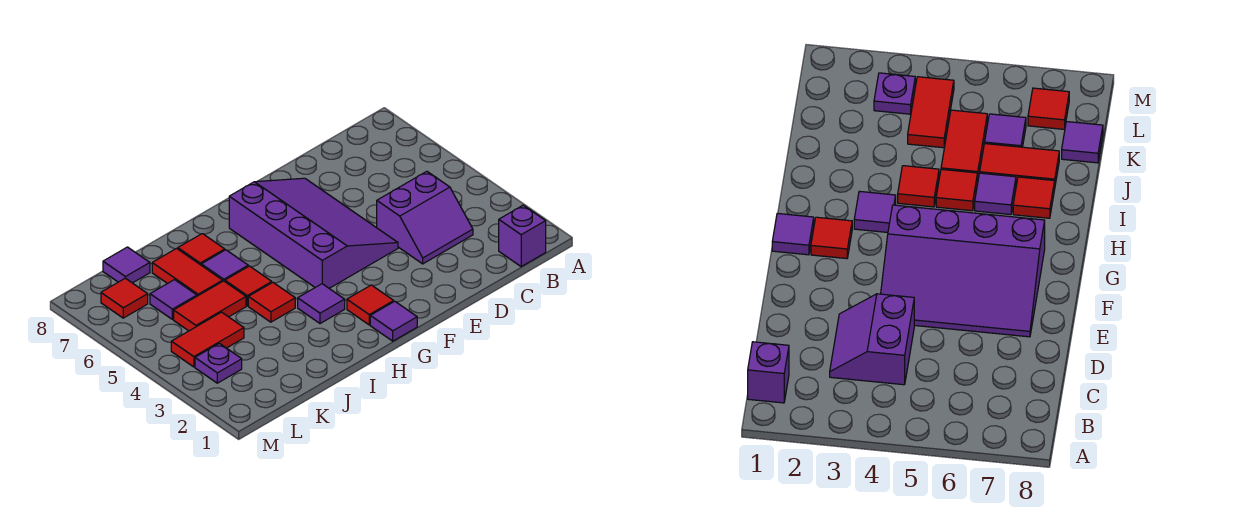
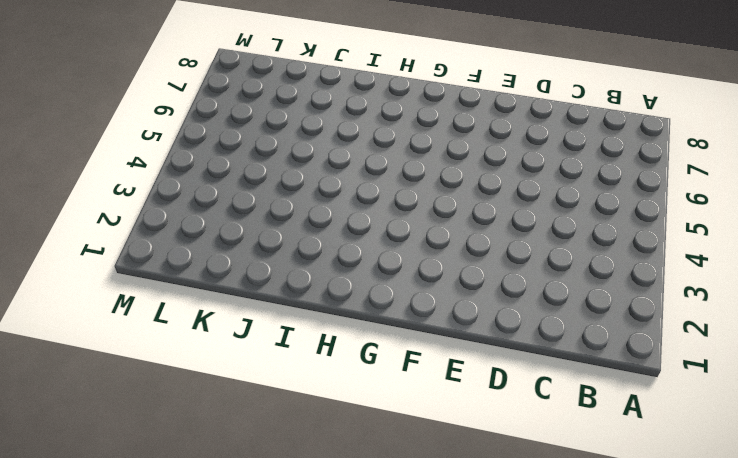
none -> purple brick B1 level 1
none -> purple slope C3:D4 level 1 top 4
none -> purple slope E4:G7 level 1 top G

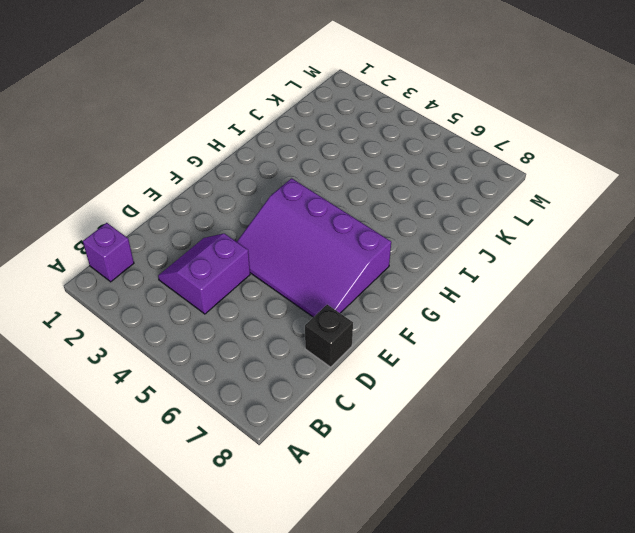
black brick D8 level 1 -> none
none -> purple tile G1 level 1
none -> red tile G2 level 1
none -> purple tile H3 level 1

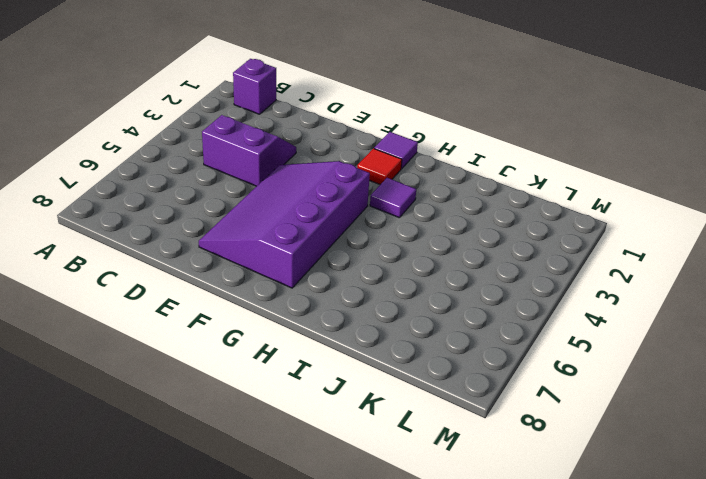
none -> red tile I4 level 1
none -> red tile I5 level 1
none -> purple tile I6 level 1

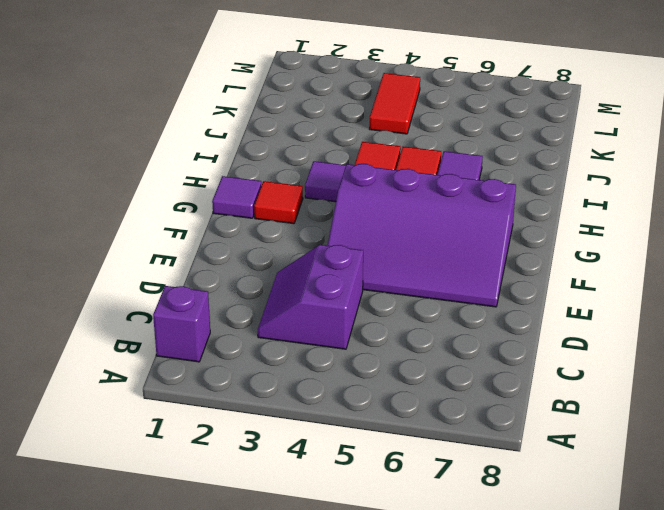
none -> red tile I7 level 1
none -> red tile J5:K5 level 1
none -> red tile J6:J7 level 1

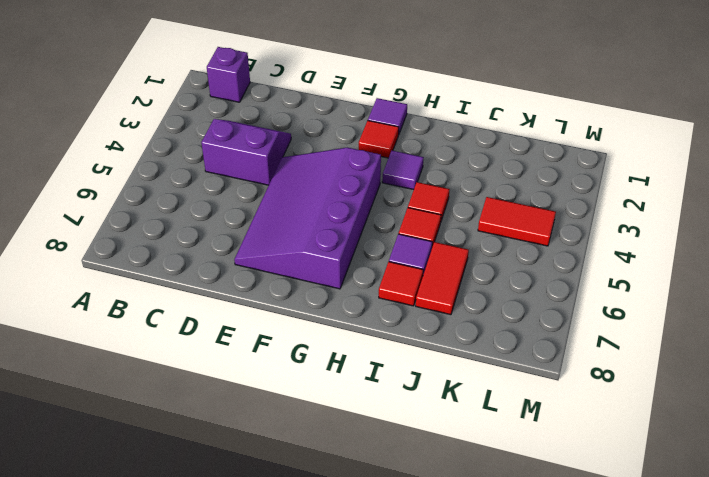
none -> red tile J5:K5 level 1
none -> purple tile K6 level 1
none -> purple tile K8 level 1

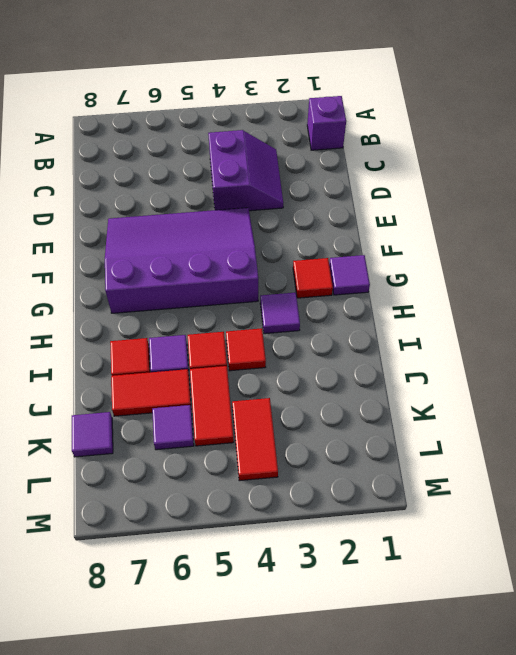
none -> purple plate L3 level 1
none -> red tile L7 level 1

